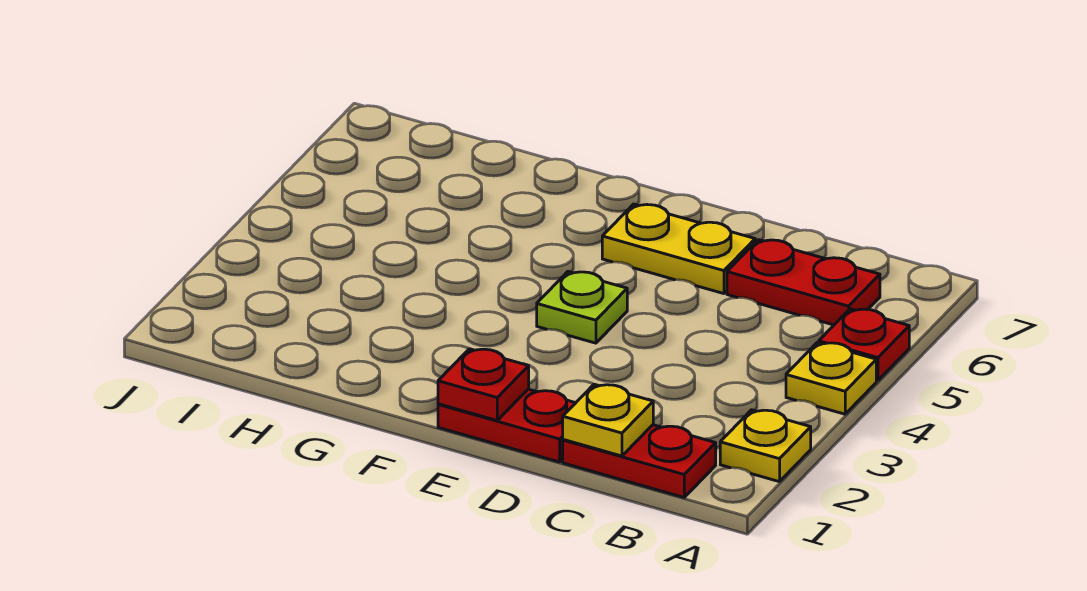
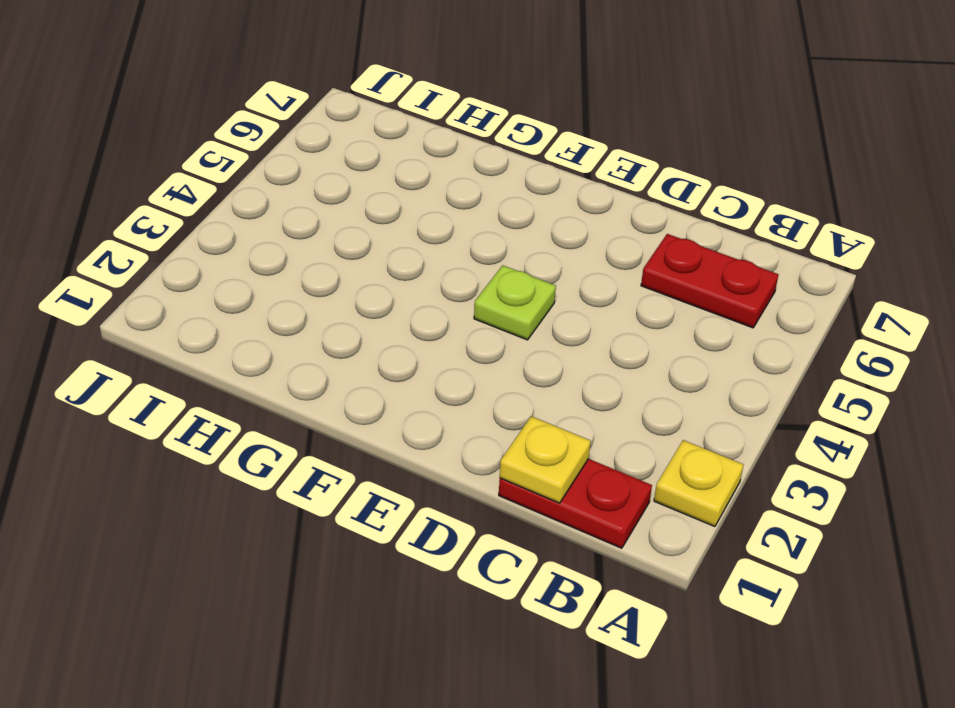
none -> yellow plate A4 level 1
none -> red plate A5 level 1

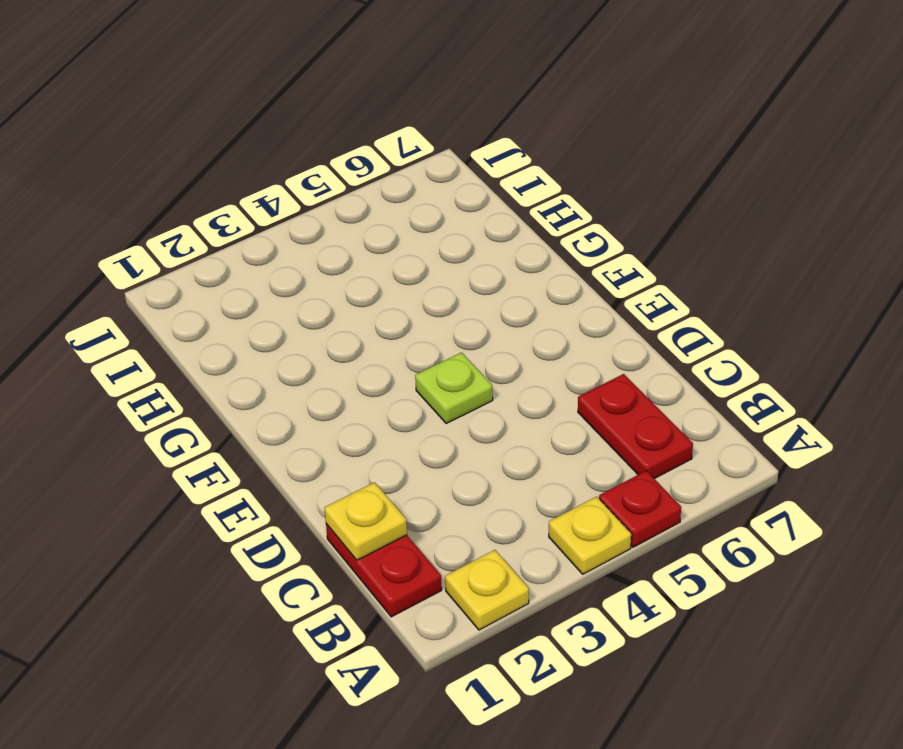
none -> red plate D1:E1 level 1
none -> yellow plate D6:E6 level 1

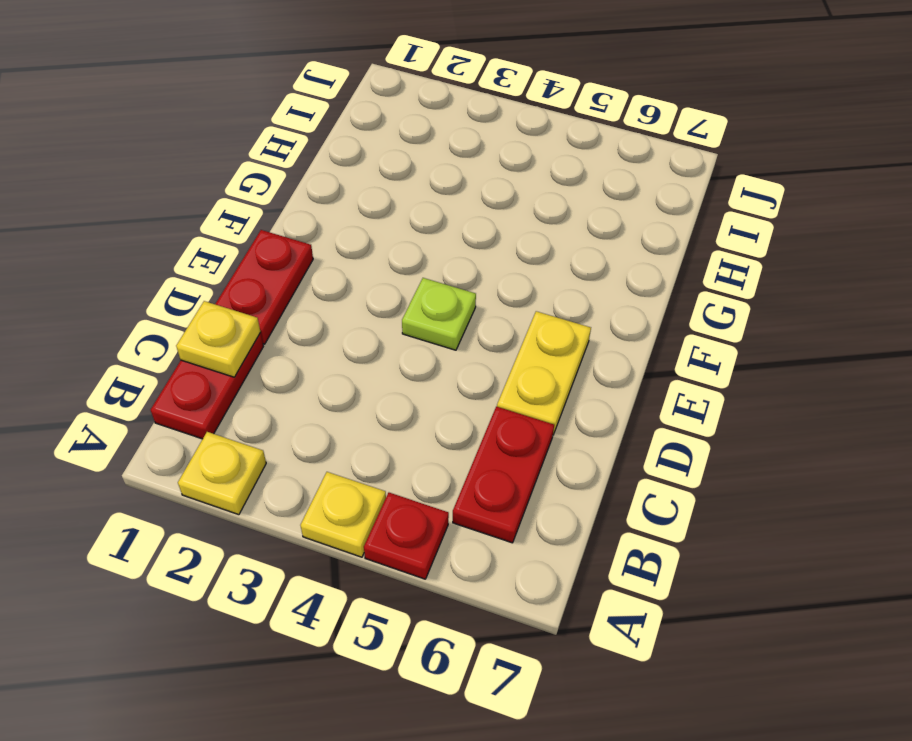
none -> red plate E1 level 2

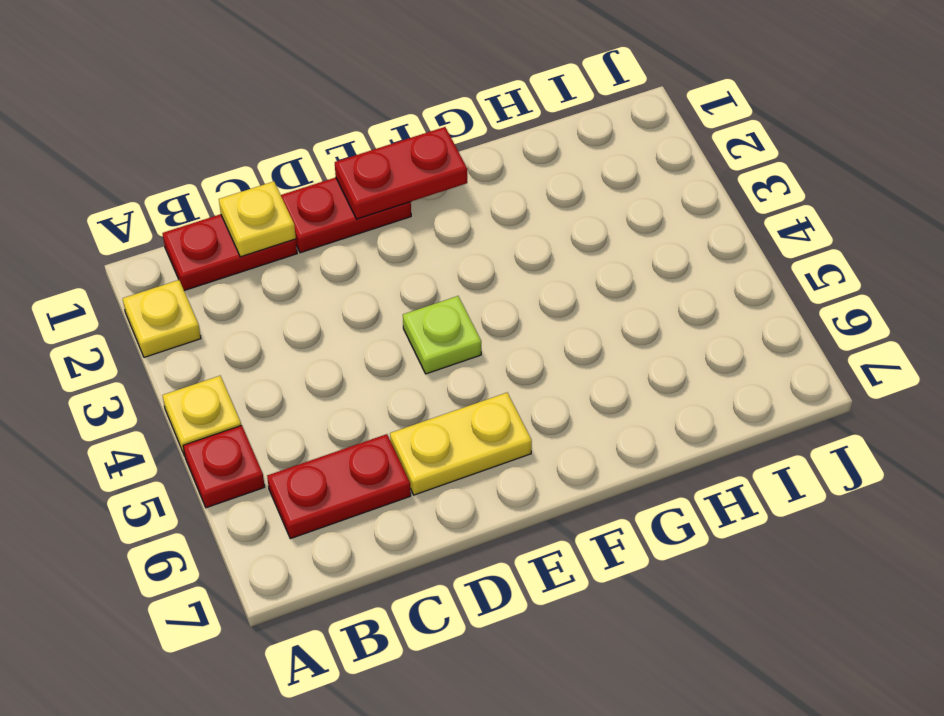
red plate E1:F1 level 2 -> red plate E1 level 2

